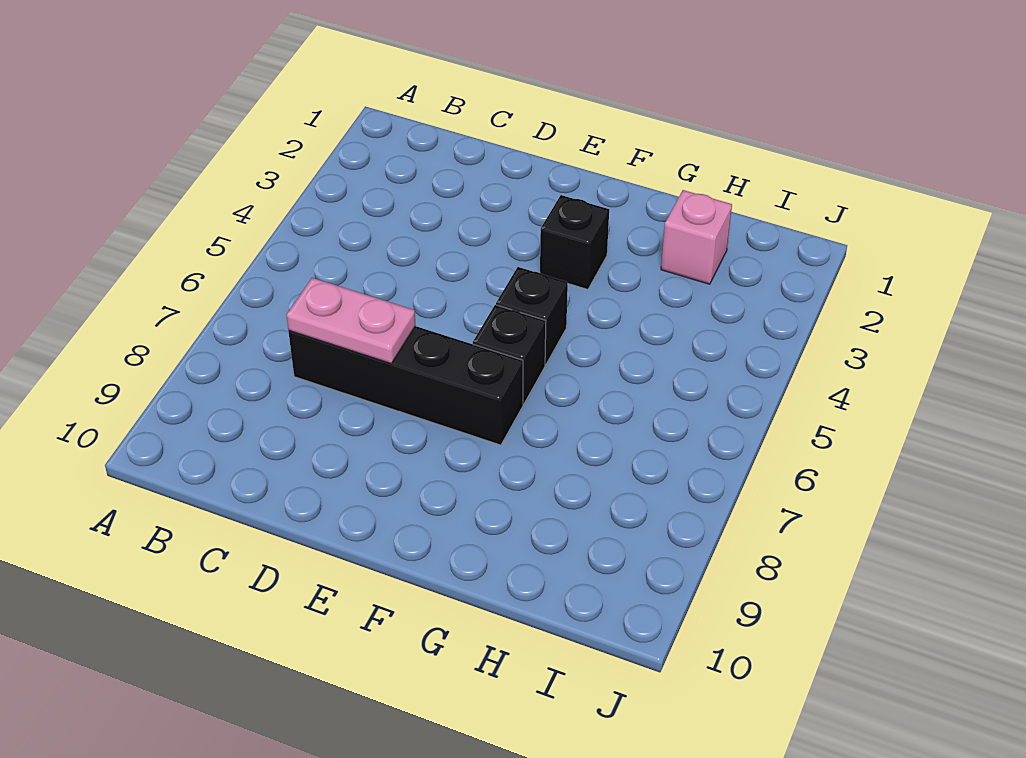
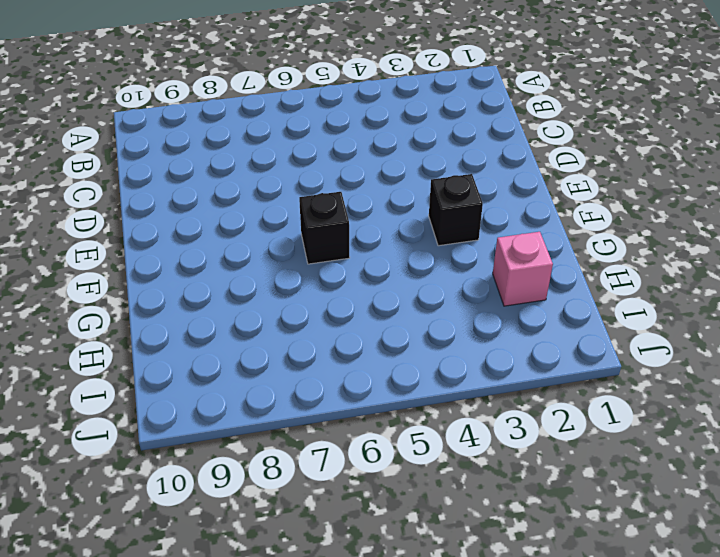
none -> black brick C7:F7 level 1
none -> black brick F5 level 1

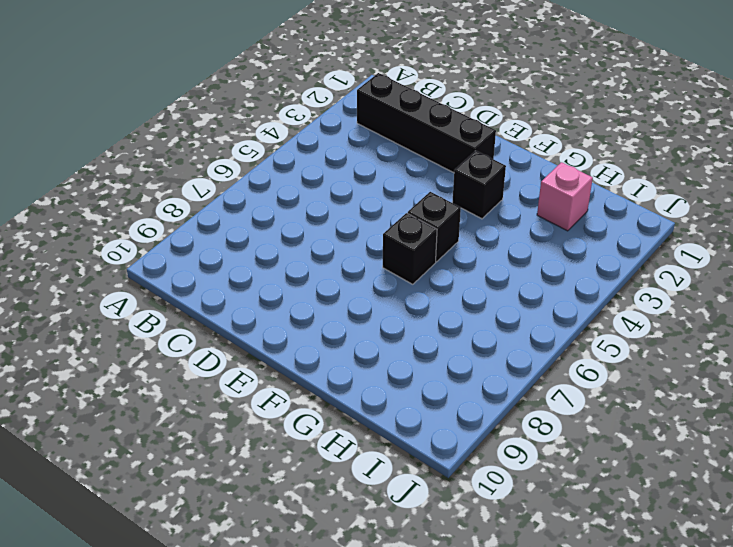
black brick B2:E2 level 1 -> black brick C7:F7 level 1
none -> pink plate C7:D7 level 2

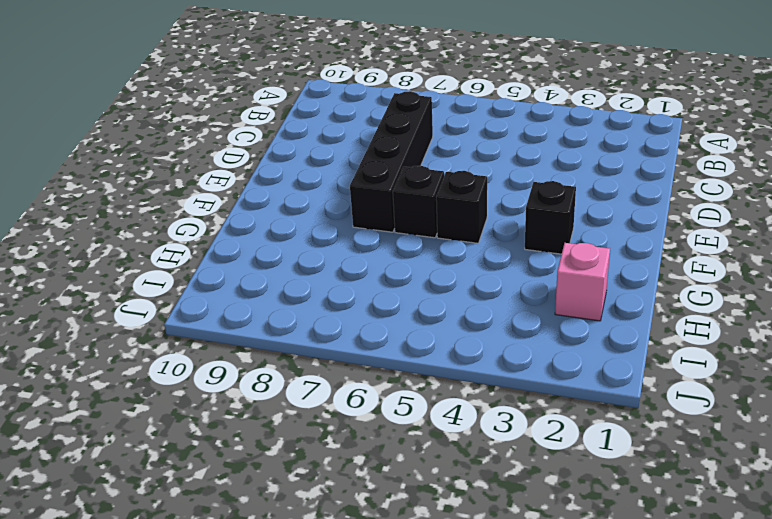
none -> pink plate C7:D7 level 2

